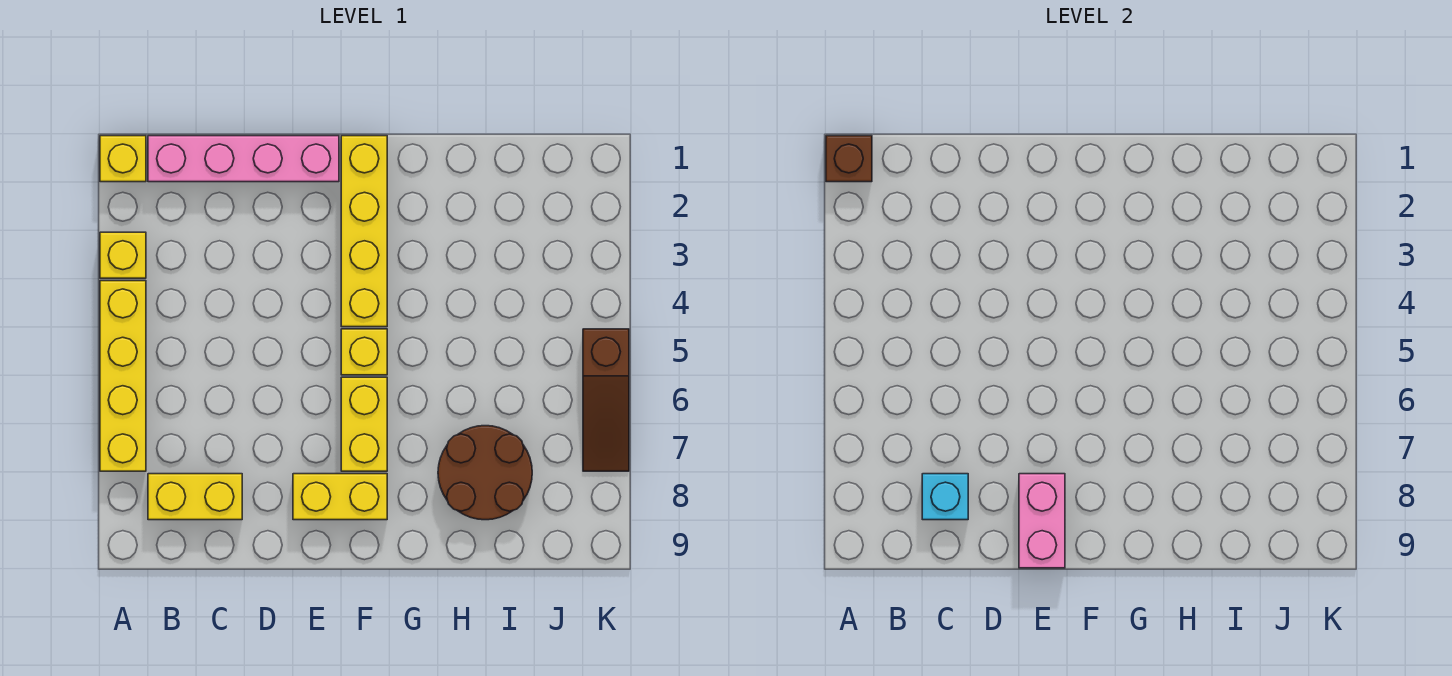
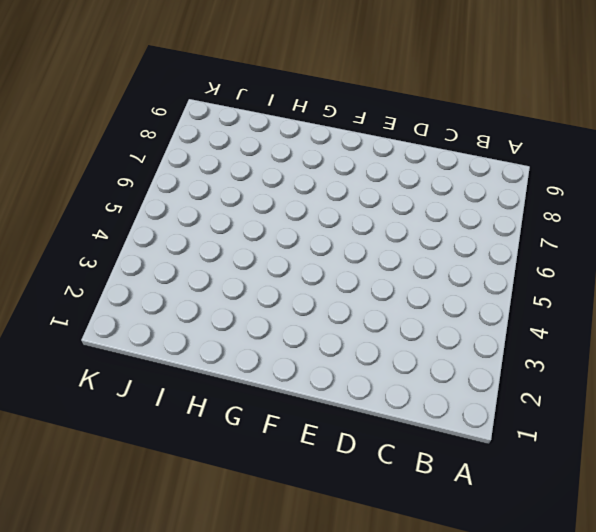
none -> yellow brick A1 level 1
none -> yellow brick A3 level 1
none -> yellow brick A4:A7 level 1

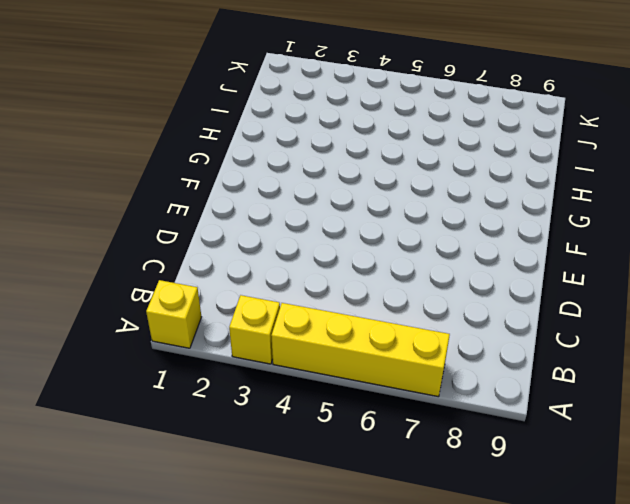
none -> pink brick B1:E1 level 1
none -> yellow brick B8:C8 level 1
none -> yellow brick E8:F8 level 1

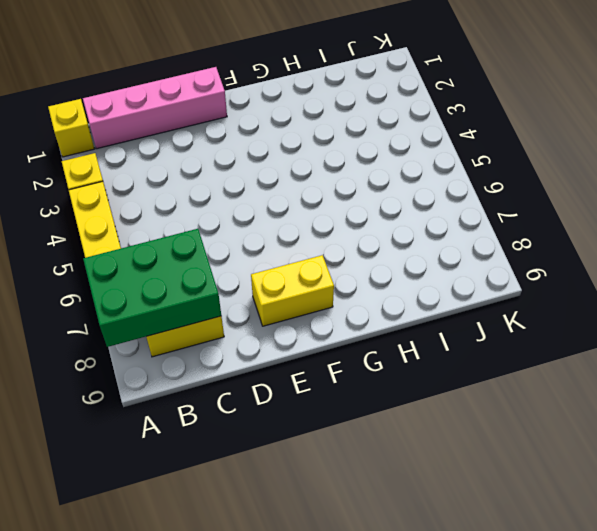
green brick A7:C8 level 2 -> cyan brick C8 level 2
none -> yellow brick F1:F4 level 1
none -> yellow brick F5 level 1
none -> yellow brick F6:F7 level 1

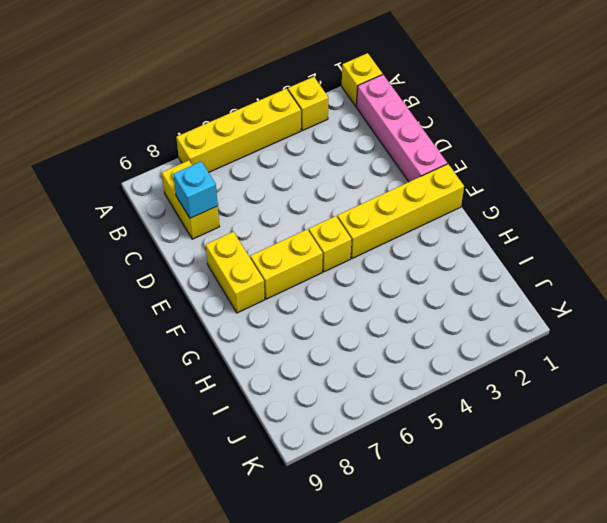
none -> brown round brick H7:I8 level 1
none -> brown slope K5:K7 level 1 top 5
none -> brown brick A1 level 2

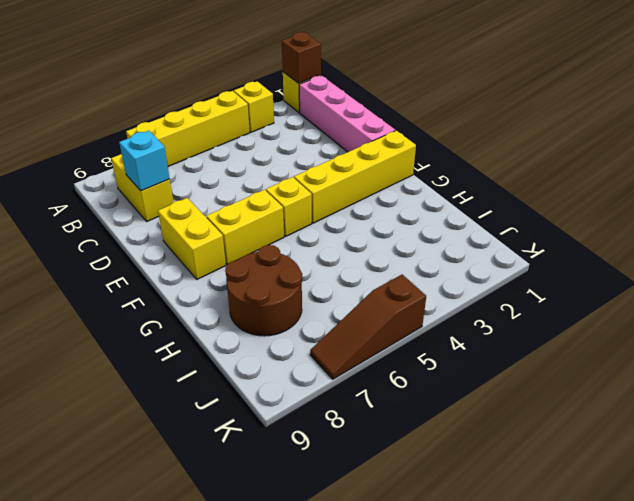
none -> pink brick E8:E9 level 2

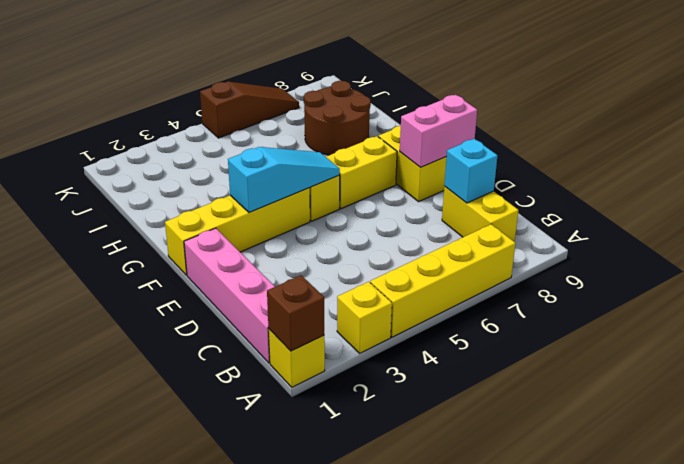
cyan slope F3:F5 level 2 top 3 -> none

